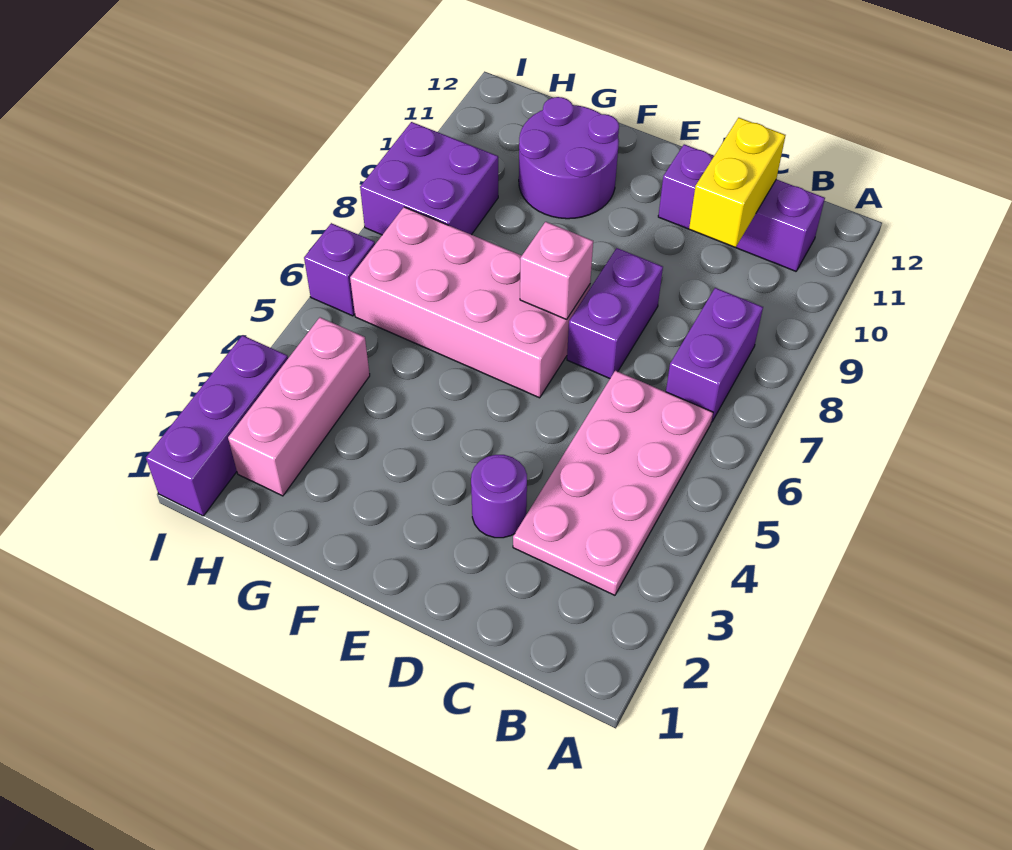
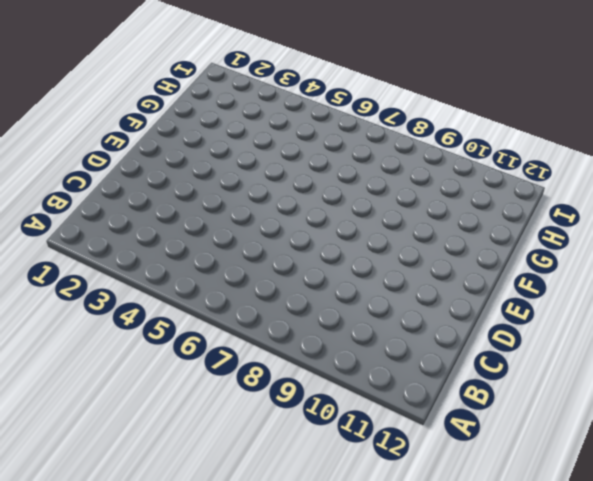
none -> pink plate B3:C6 level 1
none -> purple brick B7:B8 level 1
none -> purple brick B11:D11 level 1

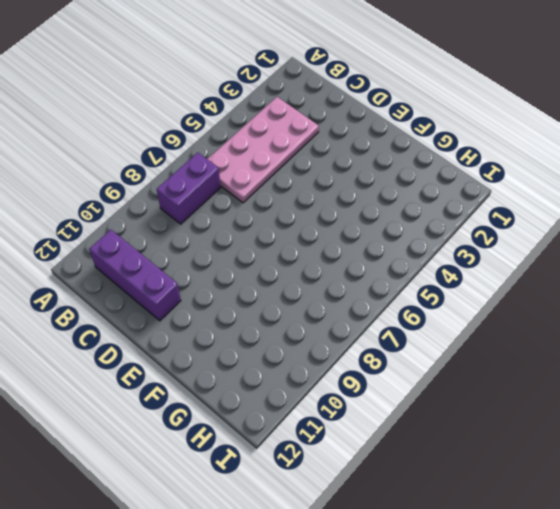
none -> purple round brick D3 level 1
none -> purple brick D7:D8 level 1
none -> pink brick E6:H7 level 1

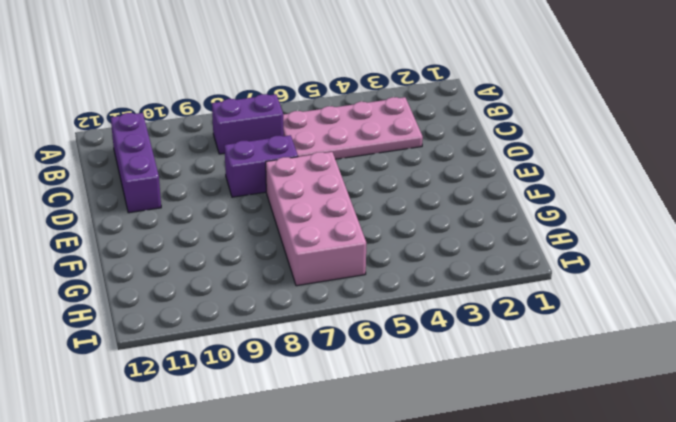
none -> purple round brick D3 level 1
none -> purple round brick F10:G11 level 1
none -> pink brick H2:H4 level 1

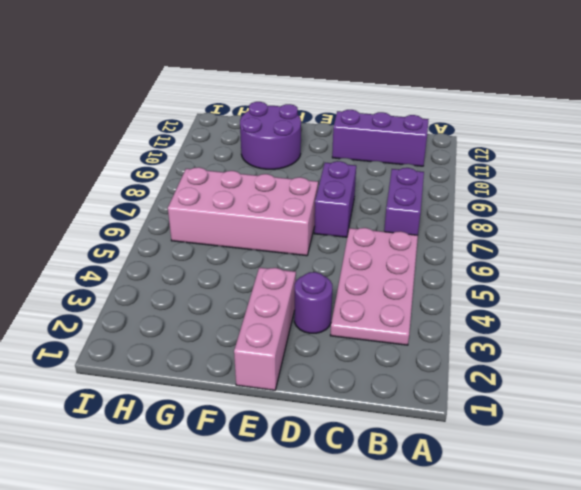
pink brick E1:E3 level 1 -> pink brick H2:H4 level 1
none -> purple brick H8:I9 level 1
none -> purple brick I1:I3 level 1
none -> purple brick I6 level 1

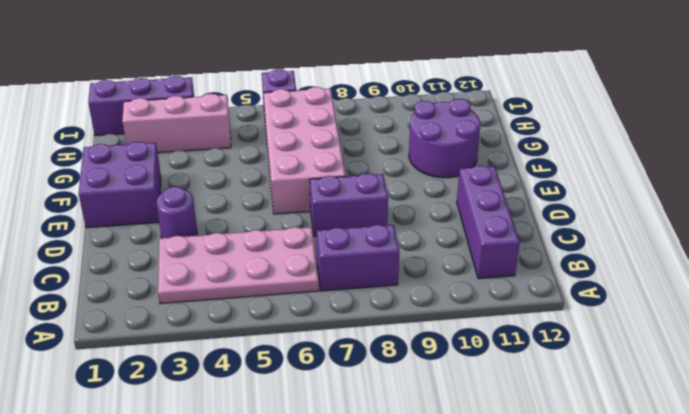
purple brick E1:F2 level 1 -> purple brick H8:I9 level 1
none -> yellow brick C10:C11 level 2
none -> pink brick E7 level 2

